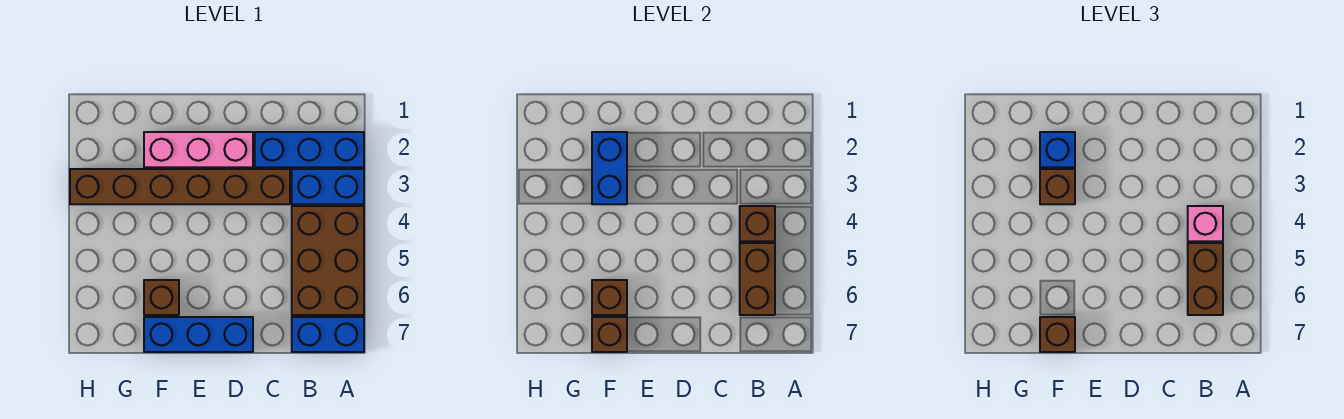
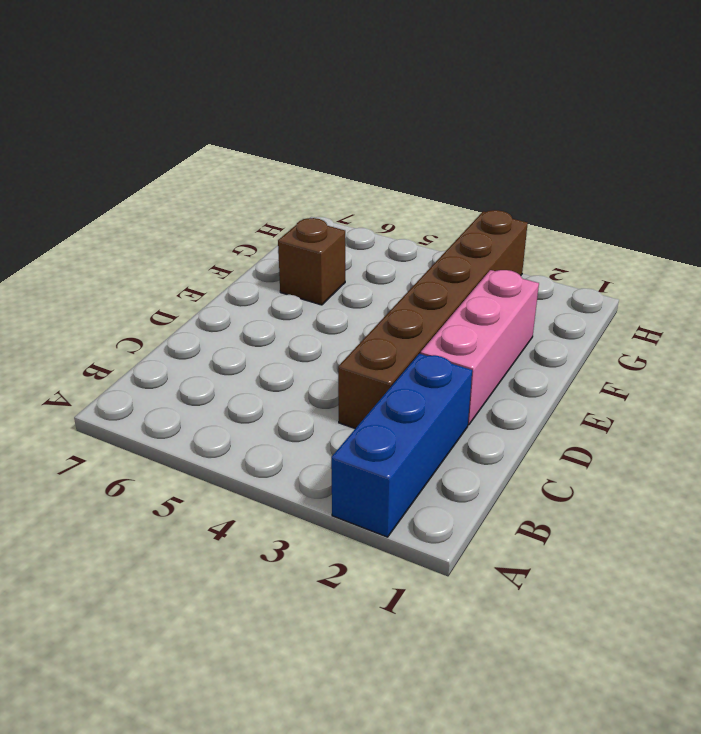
none -> blue brick A3:B3 level 1
none -> brown brick A4:B6 level 1
none -> blue brick A7:B7 level 1

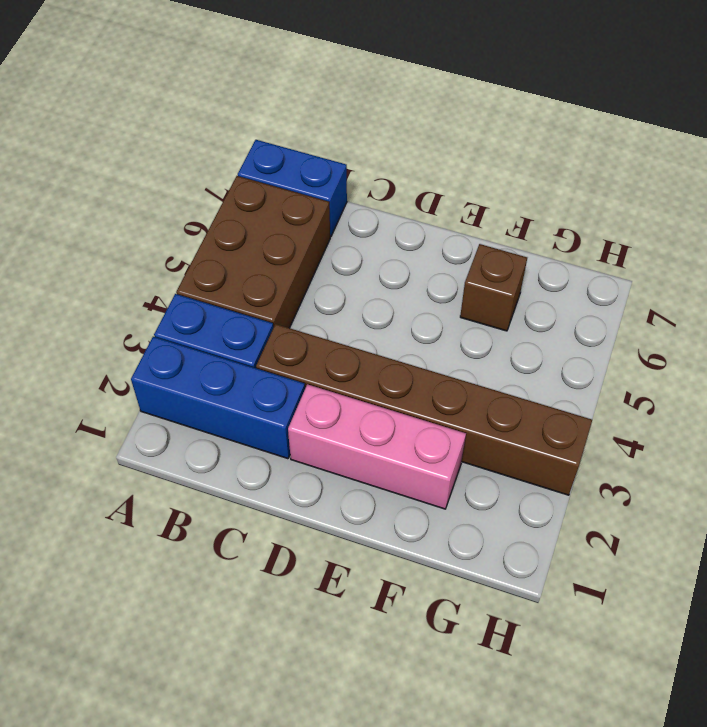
none -> blue brick D7:F7 level 1
none -> brown brick B4 level 2
none -> brown brick B5:B6 level 2

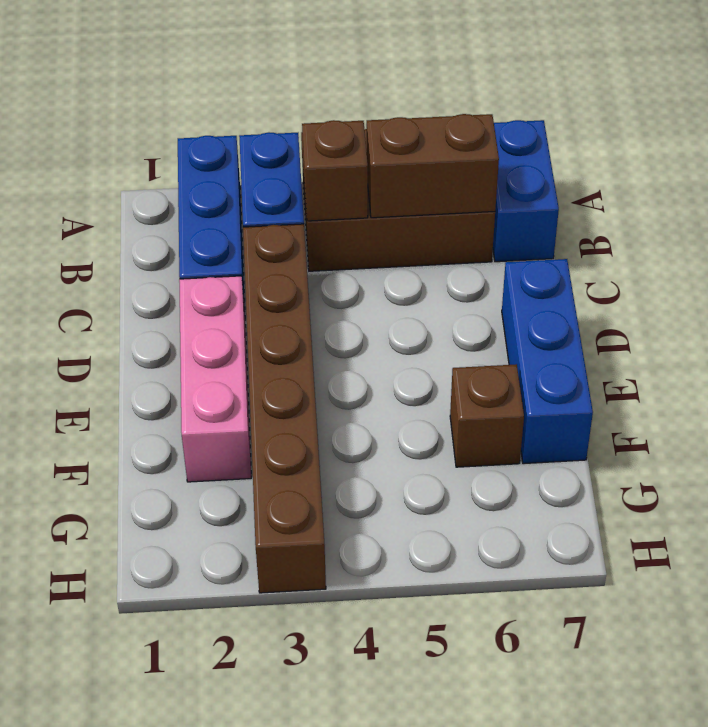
none -> blue brick F2:F3 level 2
none -> brown brick F6 level 2
none -> brown brick F7 level 2

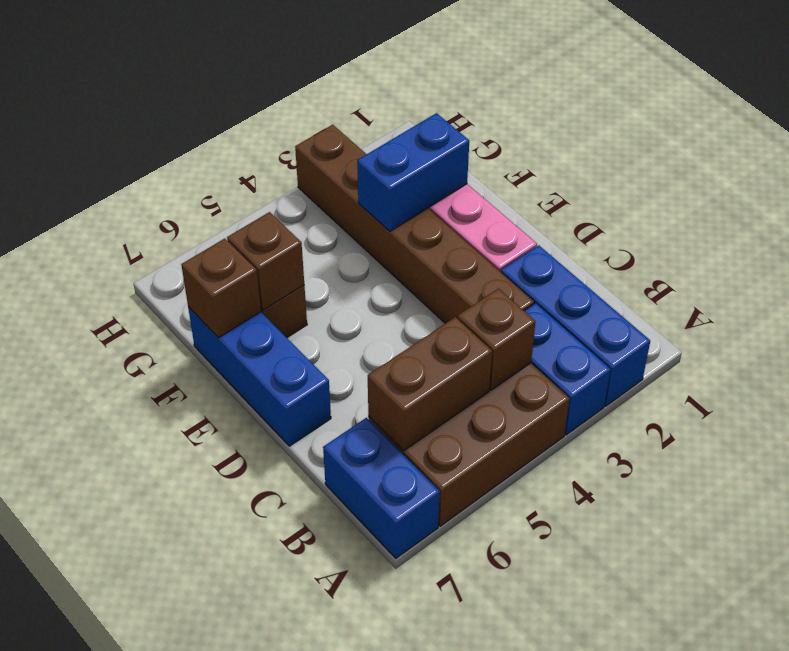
none -> pink brick B4 level 3
none -> brown brick B5:B6 level 3
none -> blue brick F2 level 3

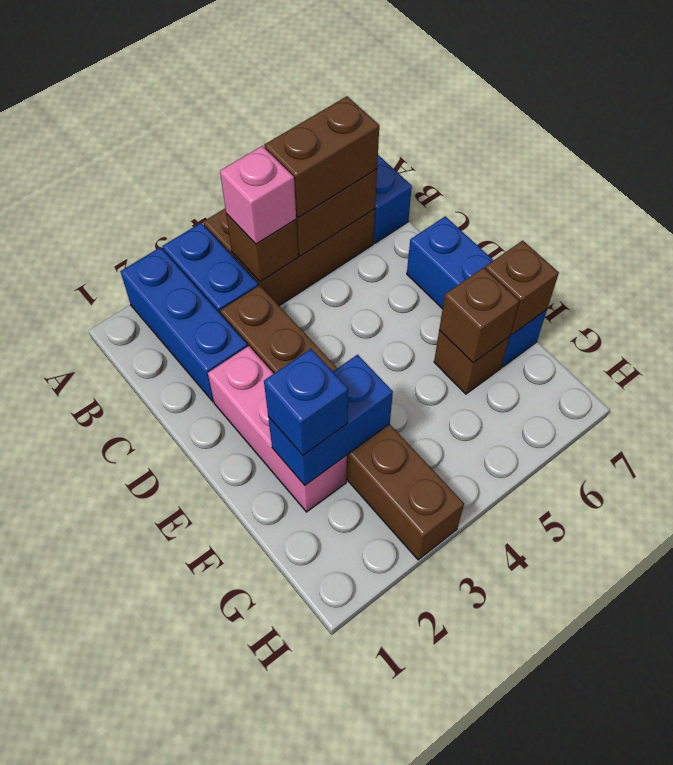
none -> brown brick F3 level 3
none -> brown brick F7 level 3

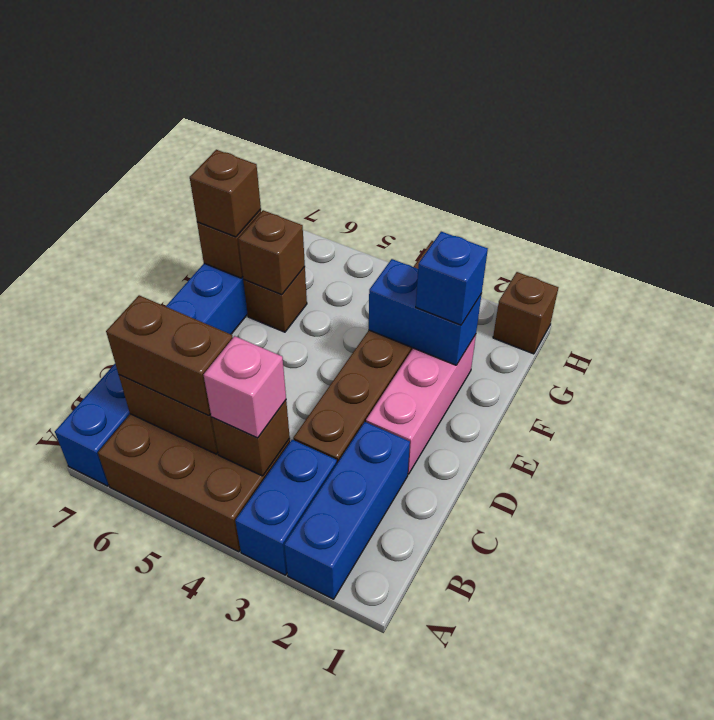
brown brick H1 level 1 -> brown brick F3 level 3

